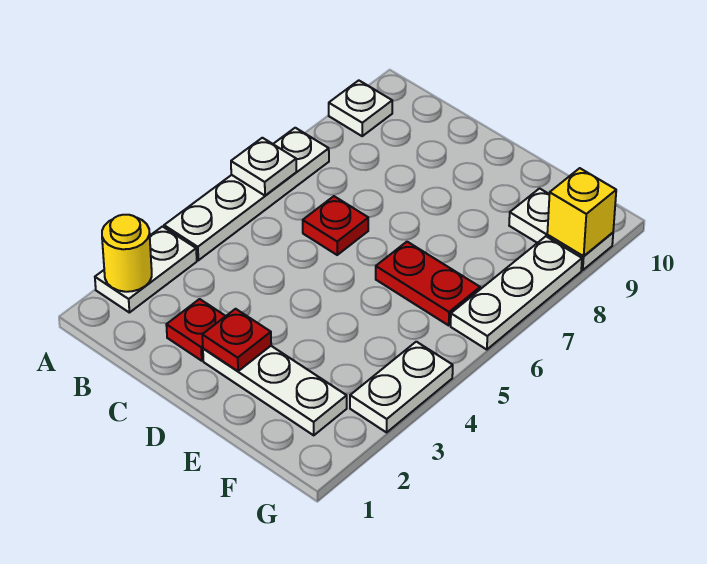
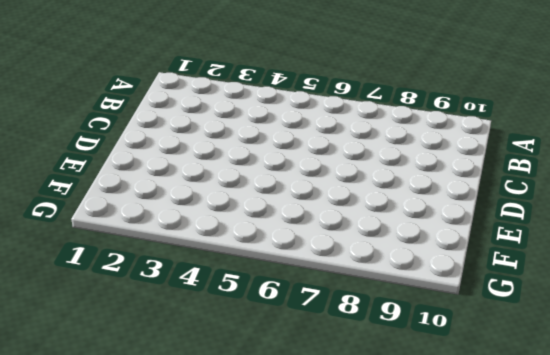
none -> white plate A2:A3 level 1
none -> white plate A4:A7 level 1
none -> white plate A9 level 1

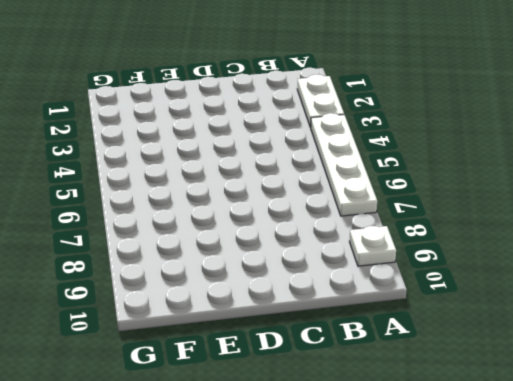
none -> red plate C2 level 1
none -> red plate C6 level 1
none -> white plate D2:F2 level 1

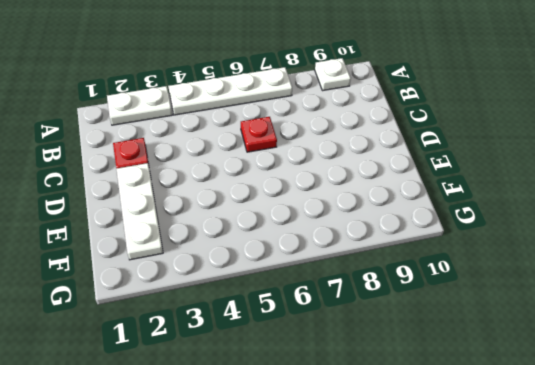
none -> red plate E6:F6 level 1
none -> white plate F9:G9 level 1
none -> white plate G3:G4 level 1

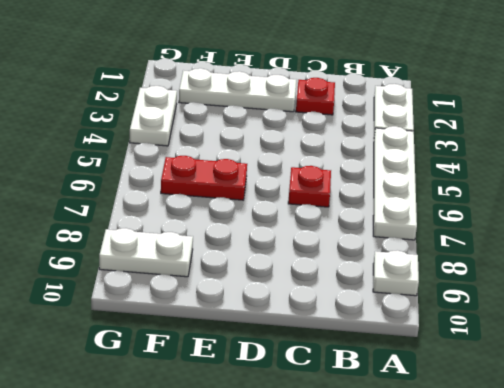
none -> white plate G6:G8 level 1
none -> yellow round brick A2 level 2
none -> white plate A6 level 2

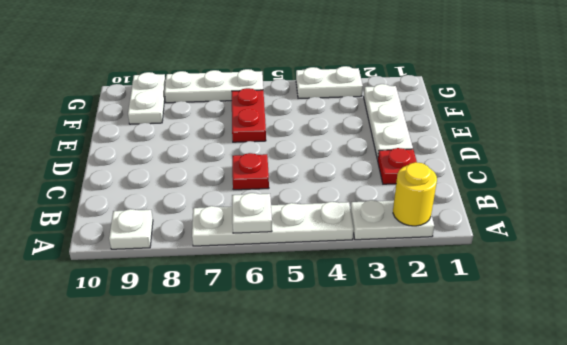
none -> red plate D2 level 2
none -> yellow brick G9 level 2

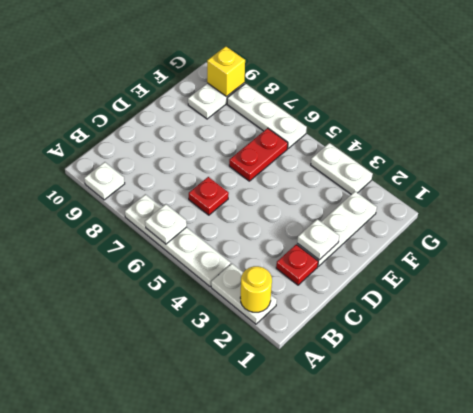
white plate D2 level 2 -> red plate D2 level 2

